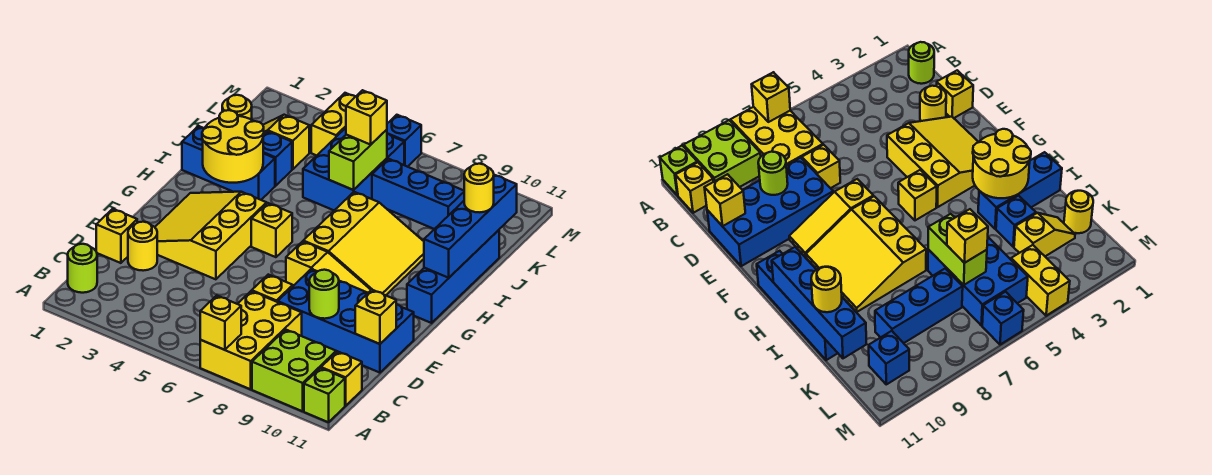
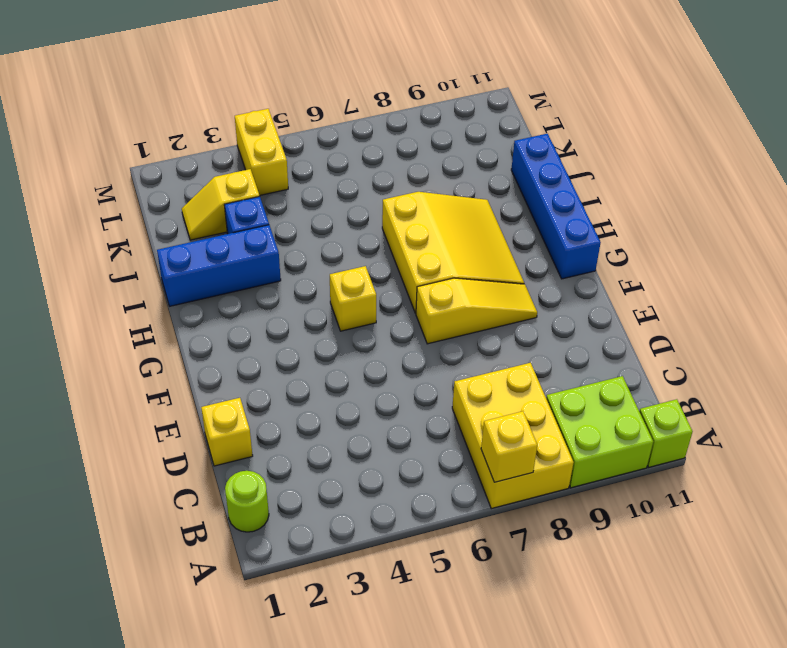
none -> yellow brick B11 level 1
none -> yellow round brick D2 level 1
none -> yellow brick D7 level 1
none -> blue brick D8:E11 level 1

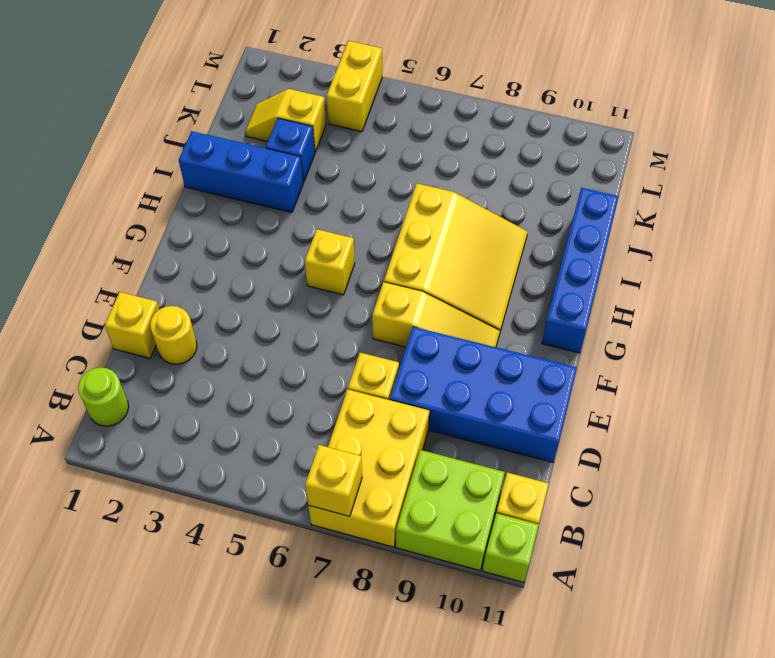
none -> yellow slope E2:G4 level 1 top 4
none -> blue brick J5:L6 level 1
none -> yellow round brick K1 level 1
none -> blue brick K7:K9 level 1

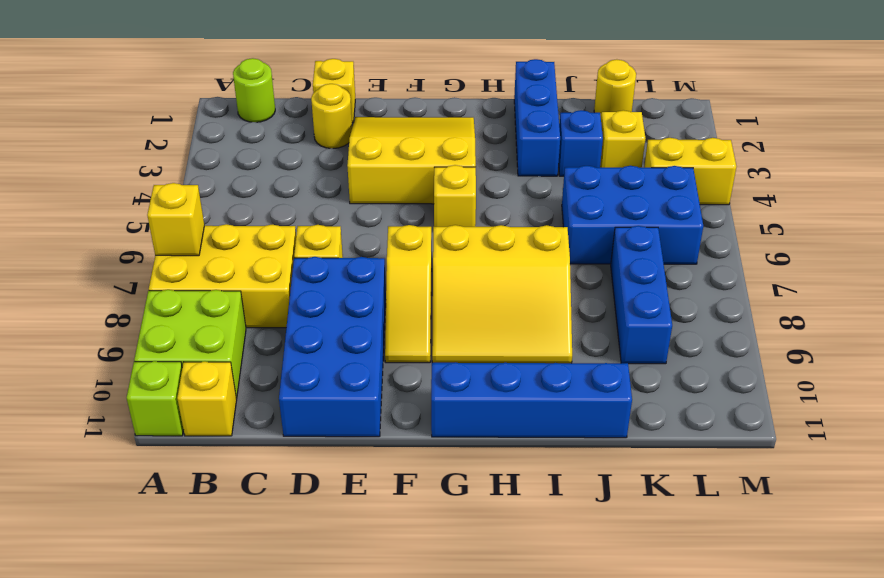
none -> blue brick L10 level 1
none -> blue brick M6 level 1
none -> lime round brick D9 level 2
none -> yellow brick D11 level 2

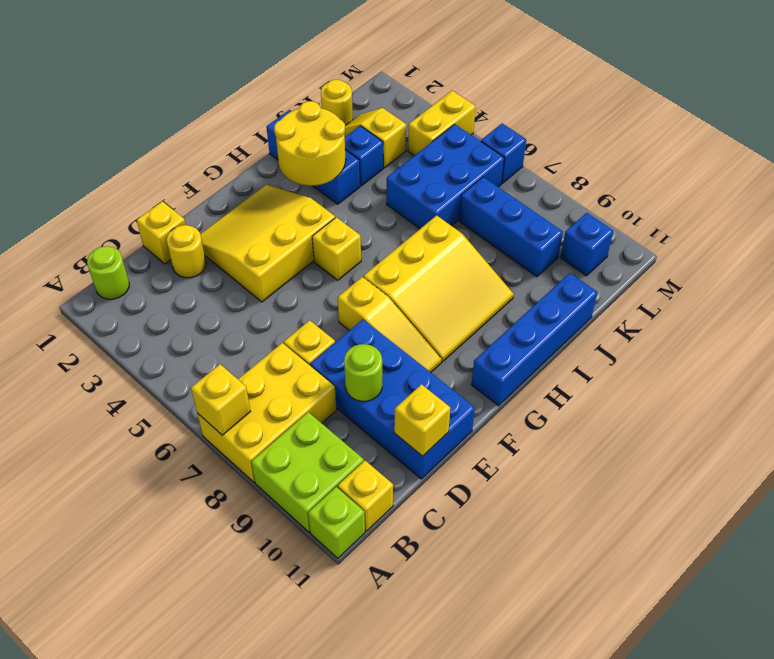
none -> blue brick H11:K11 level 2
none -> lime brick J6:K6 level 2
none -> yellow round brick J11 level 3
none -> yellow brick K6 level 3

